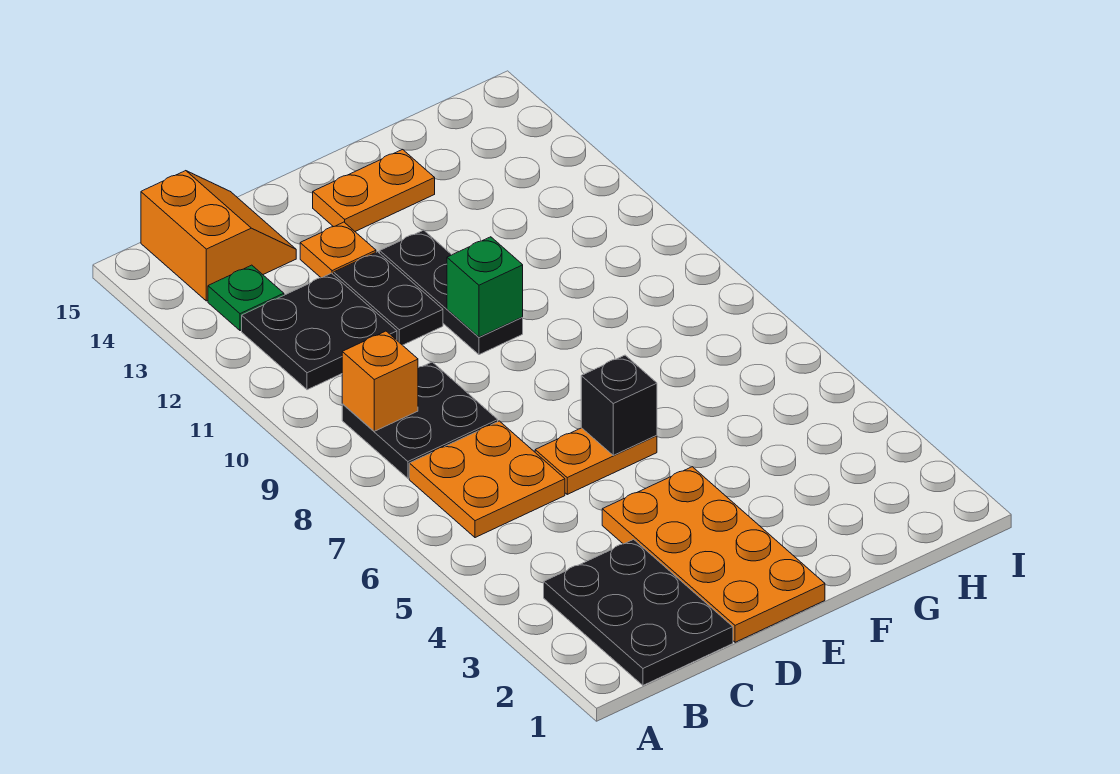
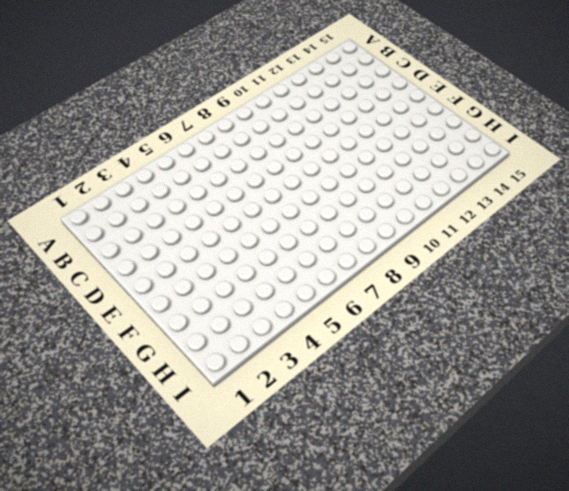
none -> black plate B1:C3 level 1
none -> orange plate B6:C7 level 1
none -> black plate B8:C9 level 1

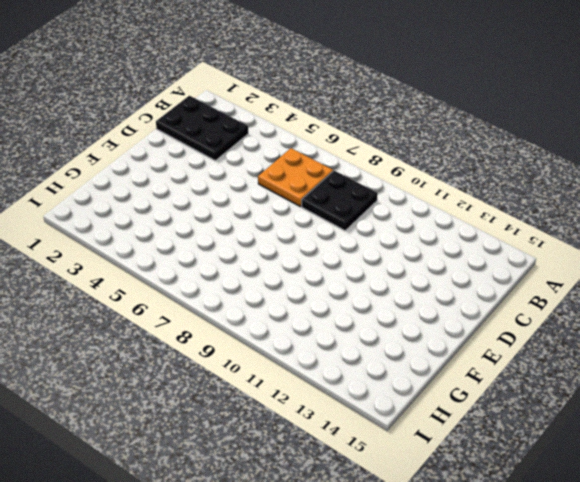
none -> black plate B11:C12 level 1
none -> green plate B13 level 1
none -> orange slope B14:C15 level 1 top B

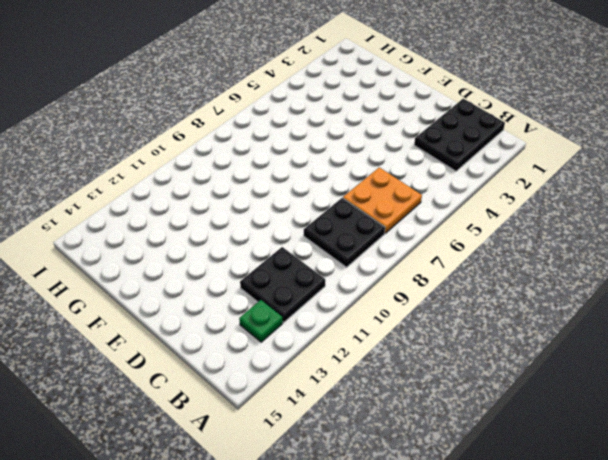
none -> orange slope B14:C15 level 1 top B
none -> orange plate D1:E4 level 1
none -> orange plate D6:E6 level 1

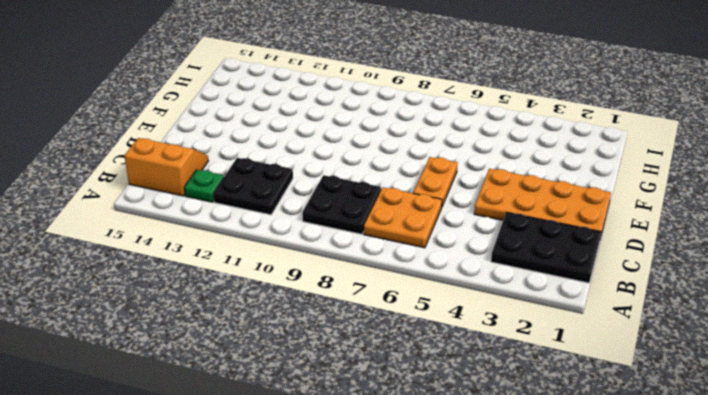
none -> black plate D11:D12 level 1
none -> orange plate D13 level 1
none -> black plate E10:E12 level 1

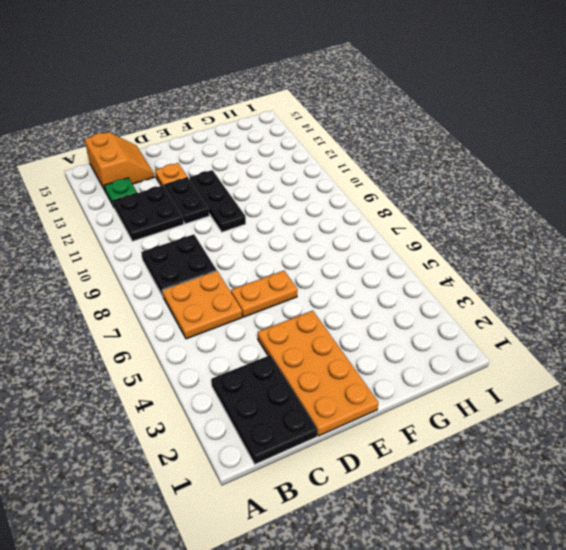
none -> orange plate E14:F14 level 1
none -> orange brick B9 level 2
none -> black brick E6 level 2

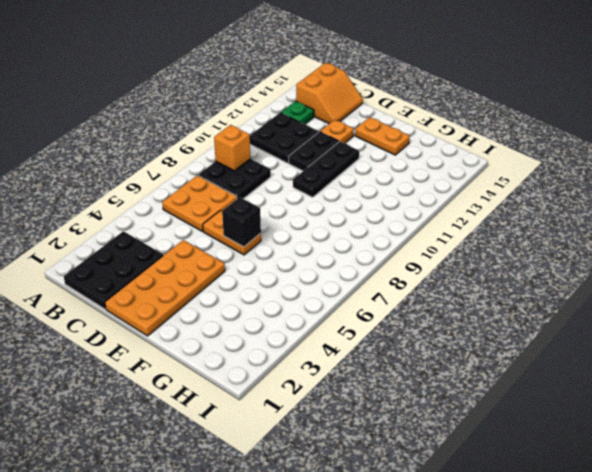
none -> green brick E10 level 2

